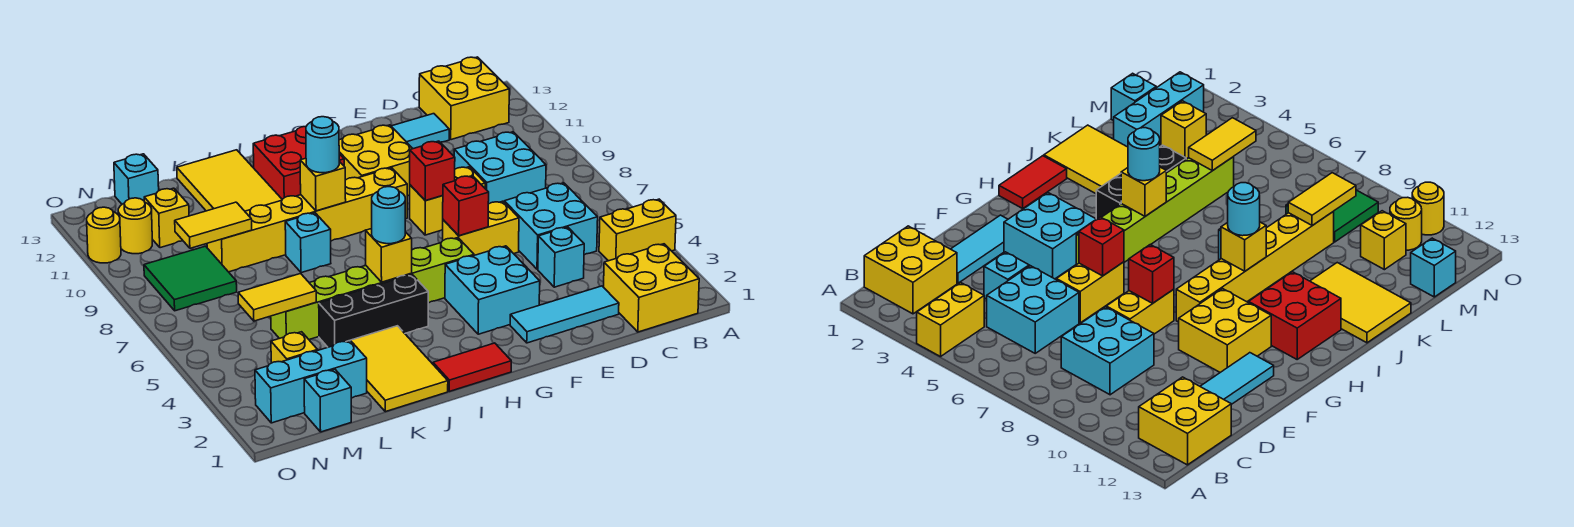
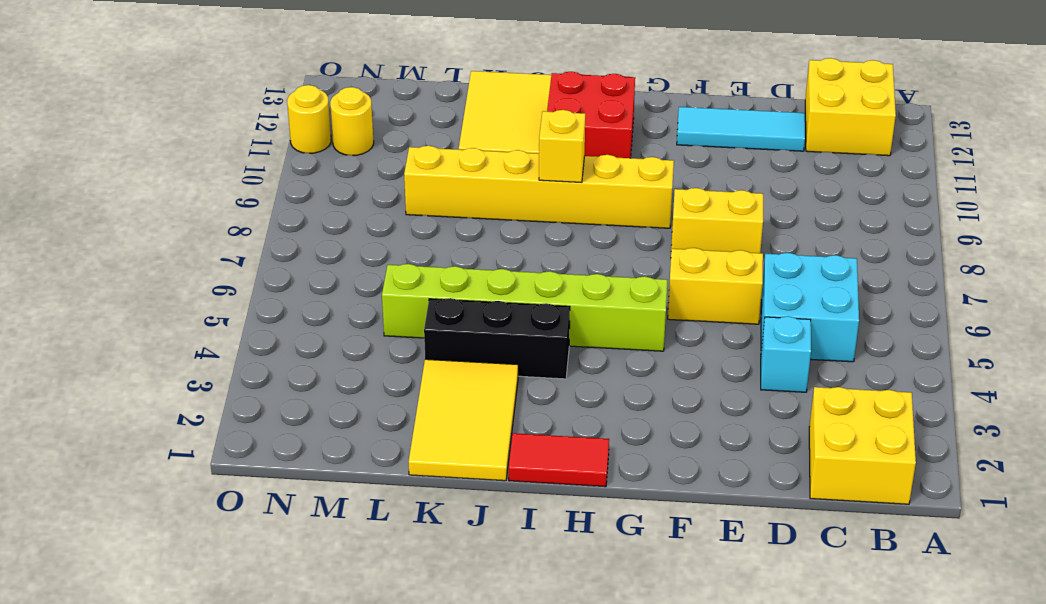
none -> yellow brick A4:B4 level 1
none -> cyan brick C8:D9 level 1
none -> cyan tile D2:F2 level 1
none -> cyan brick F3:G4 level 1

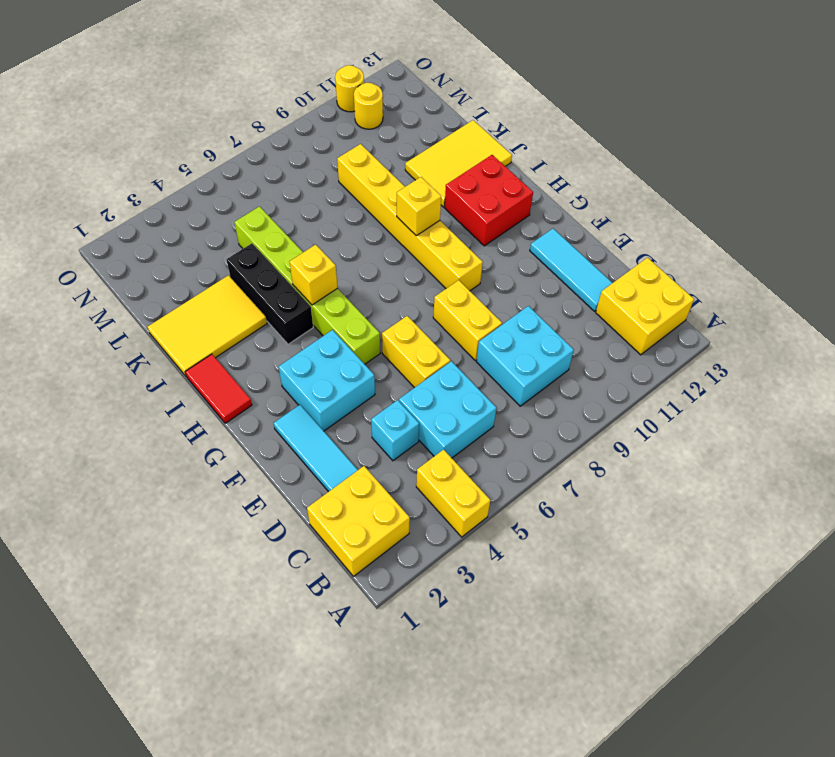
none -> yellow brick F10:G11 level 1
none -> cyan brick J8 level 1
none -> cyan brick L2:N2 level 1
none -> cyan brick M1 level 1

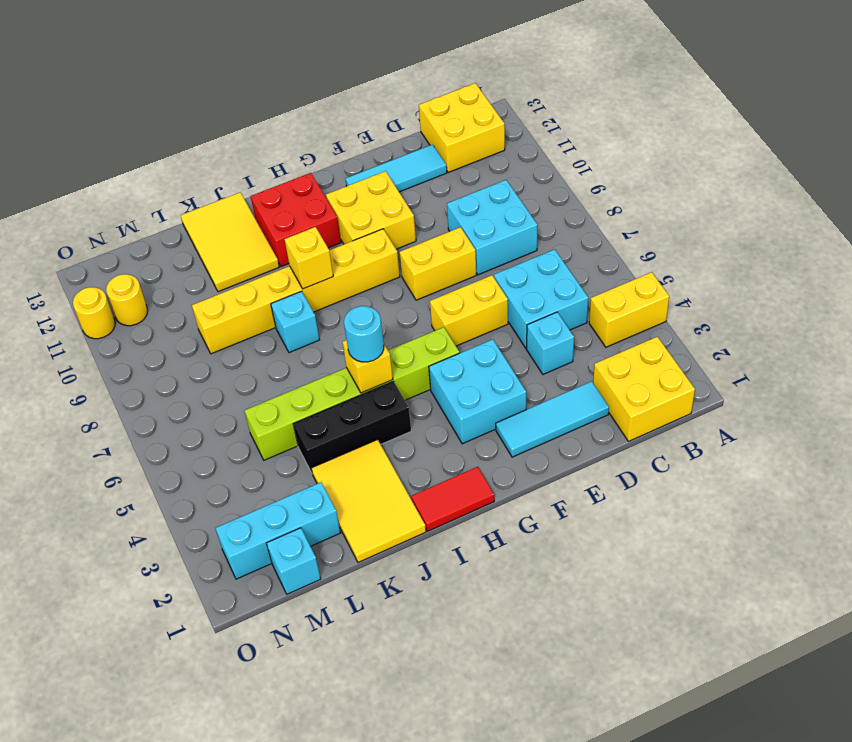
none -> yellow brick M3 level 1
none -> green tile M8:N9 level 1
none -> yellow brick M11 level 1
none -> cyan brick M13 level 1

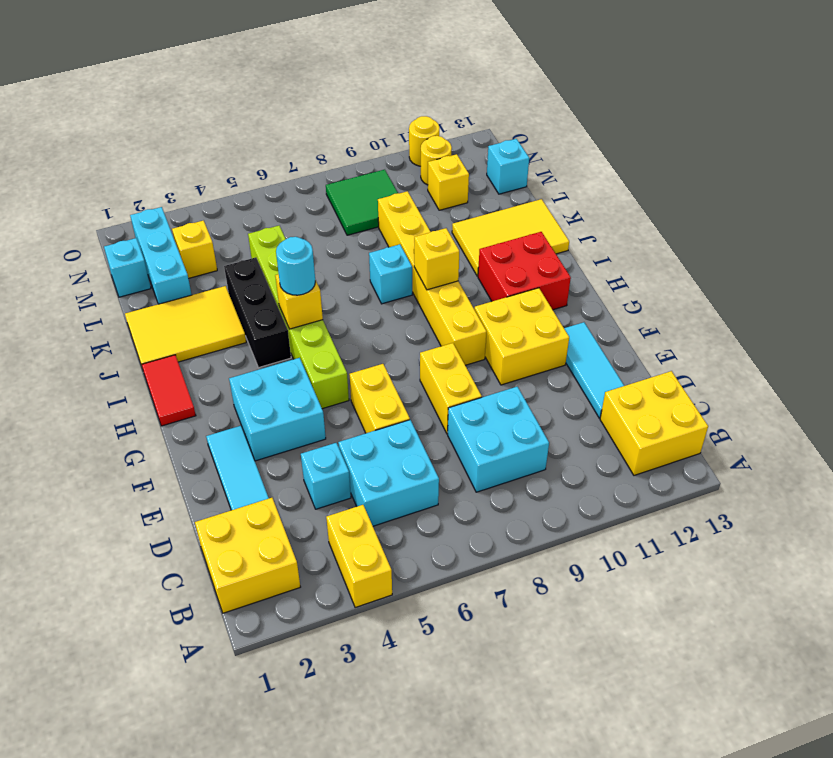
none -> red brick F6 level 2
none -> red brick F8 level 2
none -> yellow tile L5:M5 level 2
none -> yellow tile L9:M9 level 2

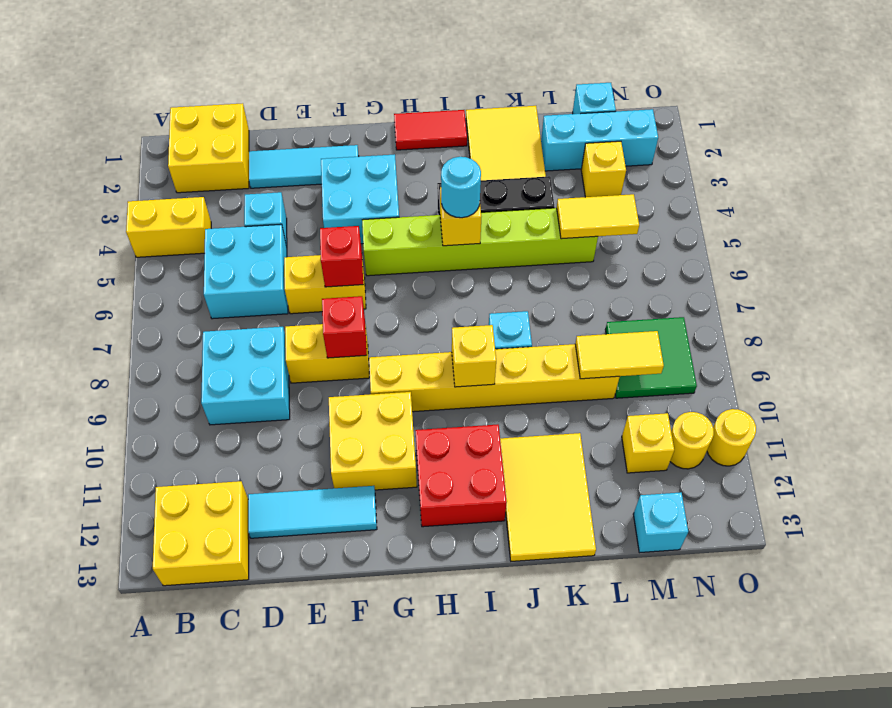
none -> cyan round brick I9 level 3

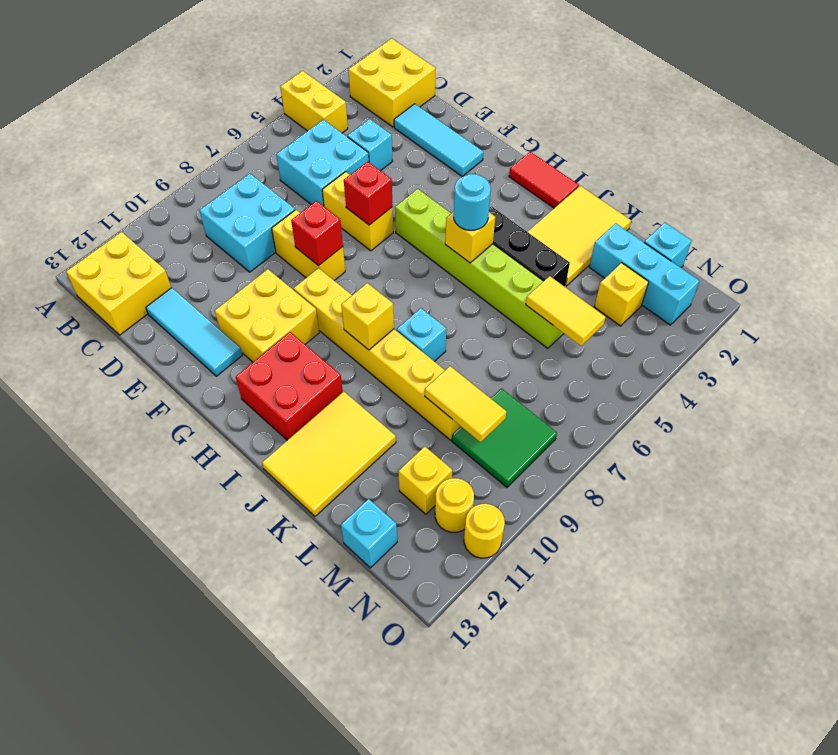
none -> cyan brick F3:G4 level 1
none -> cyan round brick I9 level 3

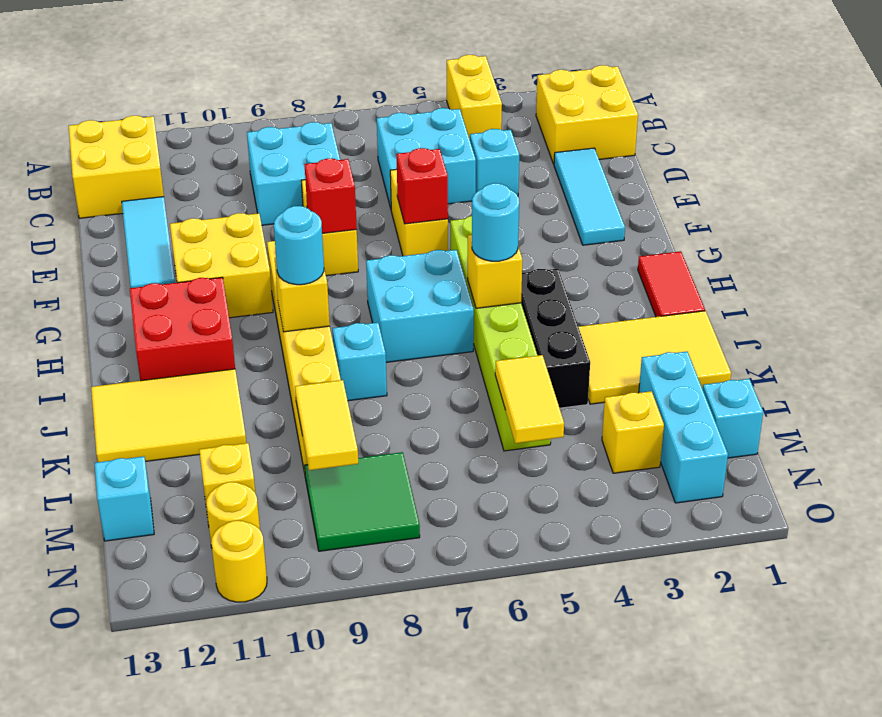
cyan brick H6:I7 level 1 -> cyan brick F3:G4 level 1

